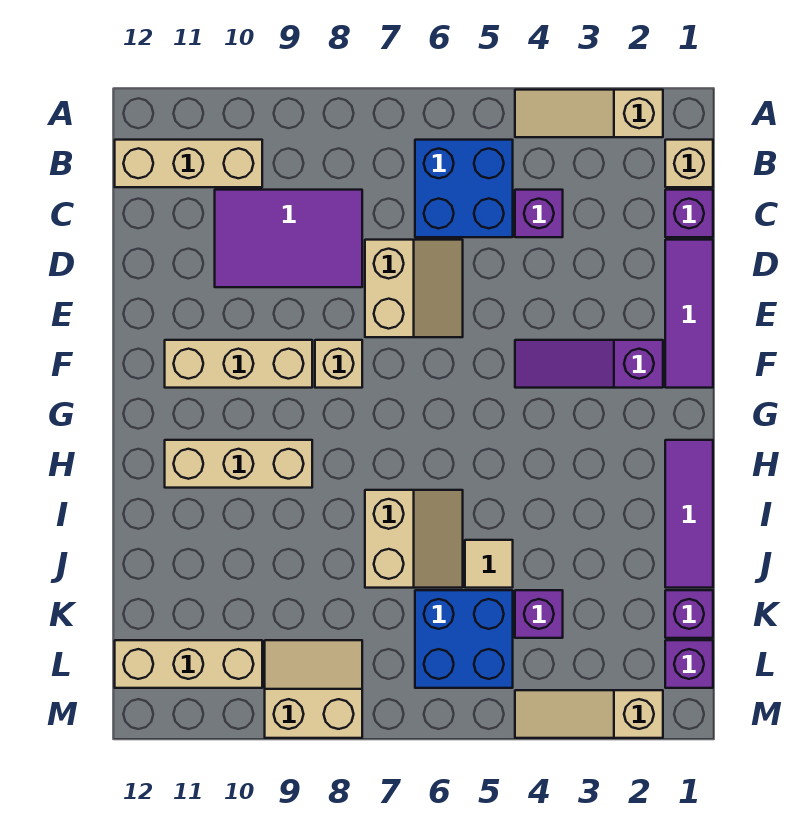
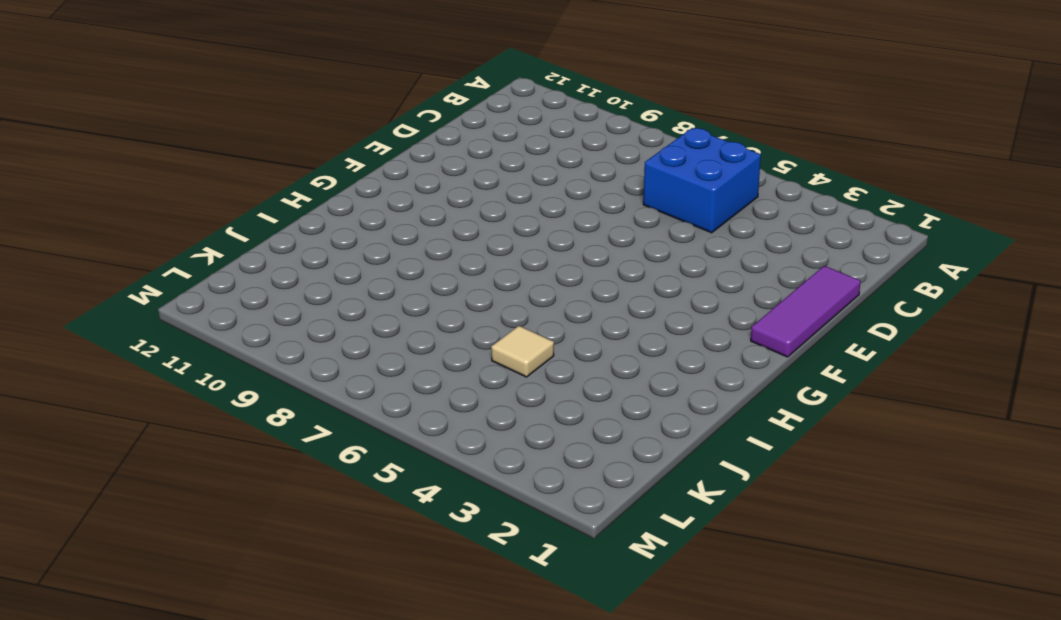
none -> tan slope A2:A4 level 1 top 2
none -> tan brick B1 level 1
none -> tan brick B10:B12 level 1

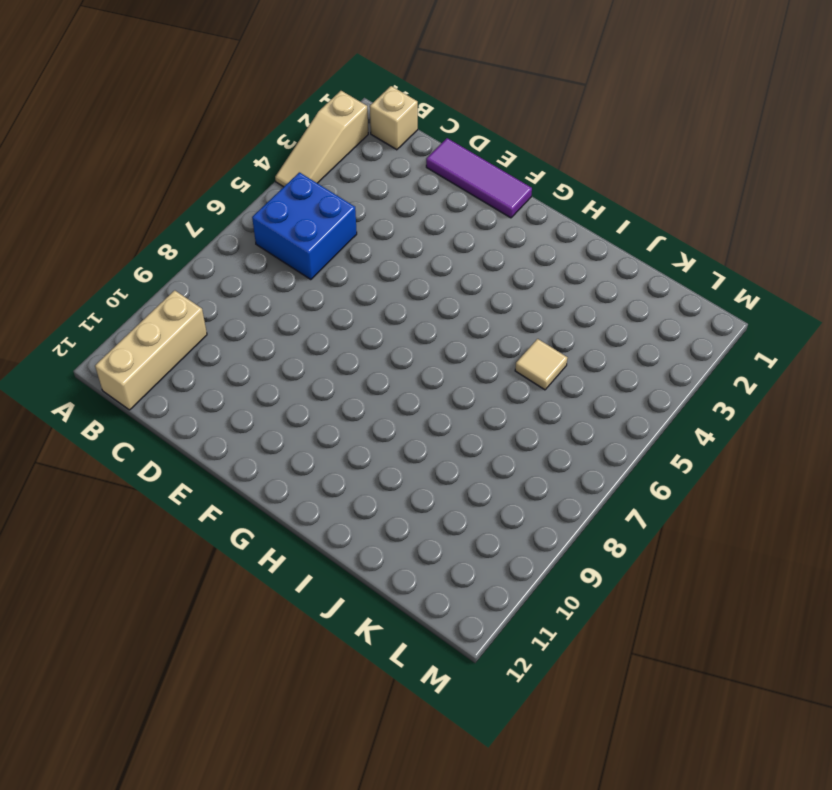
none -> purple brick C1 level 1
none -> purple brick C4 level 1
none -> purple tile C8:D10 level 1

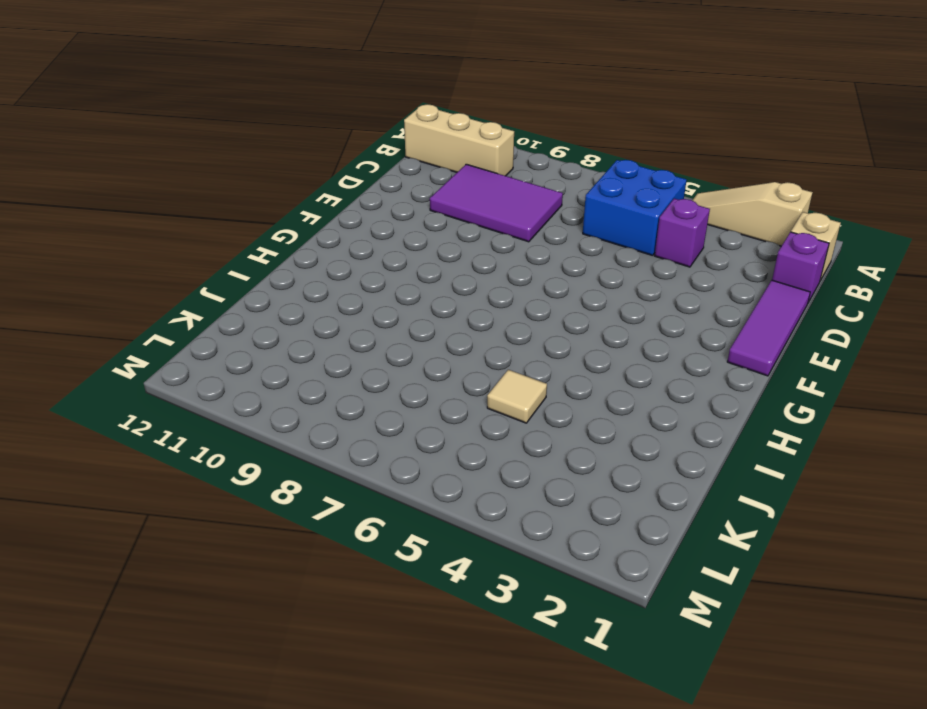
none -> tan slope D6:E7 level 1 top 7
none -> purple slope F2:F4 level 1 top 2
none -> tan brick F8 level 1

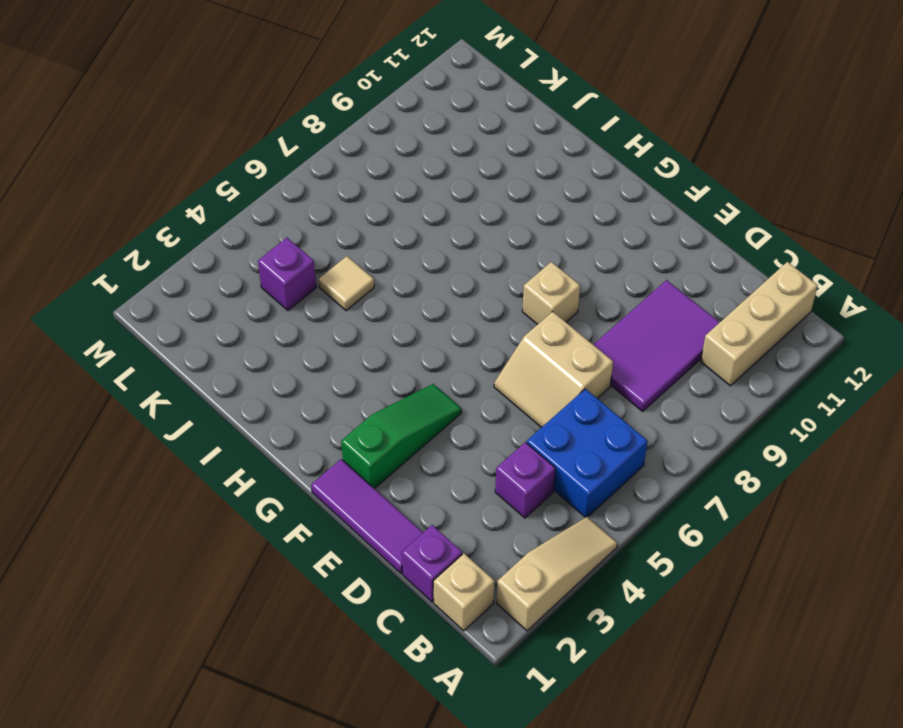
green slope F2:F4 level 1 top 2 -> purple slope F2:F4 level 1 top 2
none -> tan brick F9:F11 level 1
none -> purple tile H1:J1 level 1
none -> tan brick H9:H11 level 1

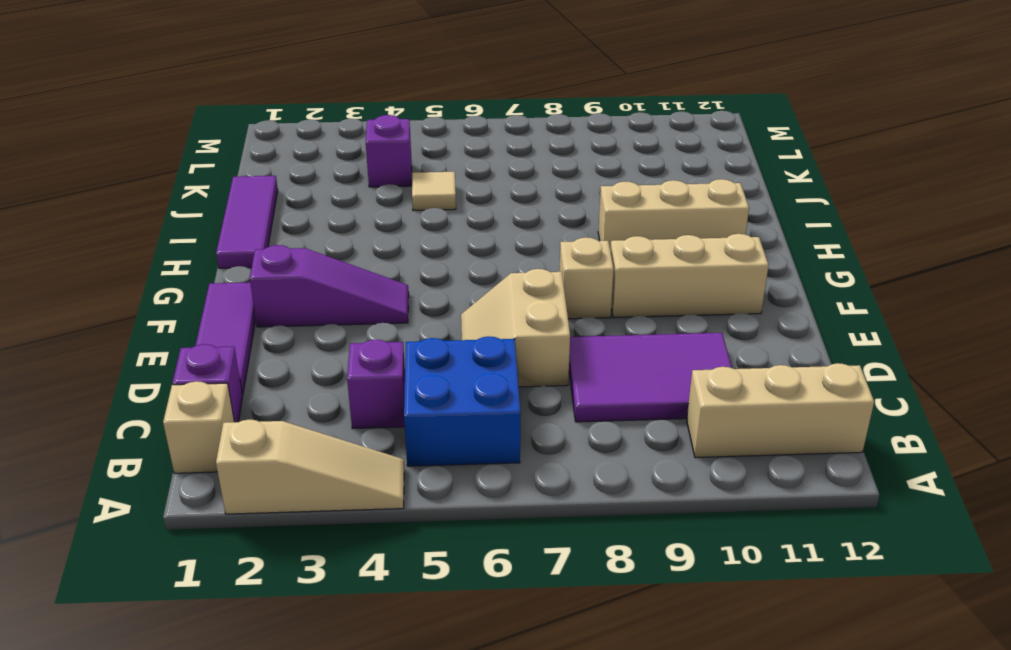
none -> tan slope I6:J7 level 1 top 7
none -> purple brick K1 level 1
none -> blue brick K5:L6 level 1

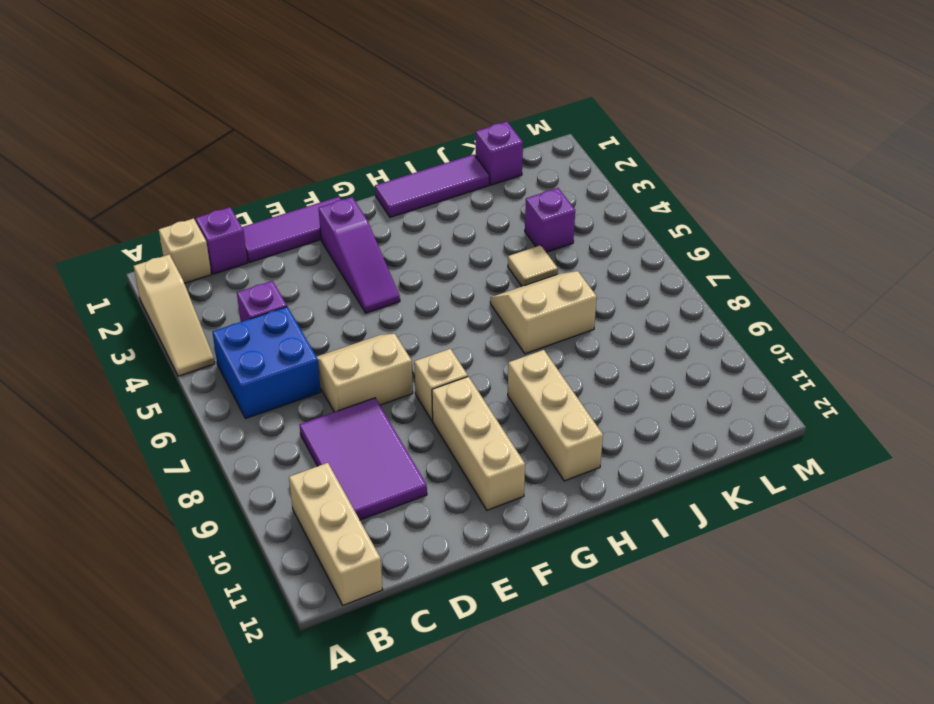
none -> blue brick K5:L6 level 1
none -> purple brick L1 level 1
none -> tan slope L8:M9 level 1 top M

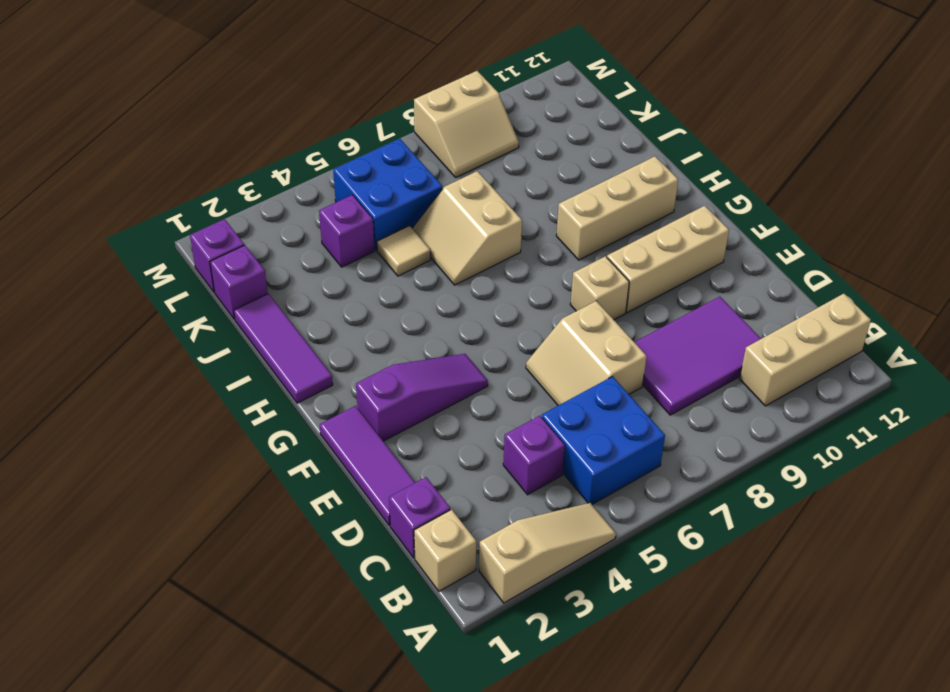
none -> tan brick L10:L12 level 1
none -> tan slope M2:M4 level 1 top 2

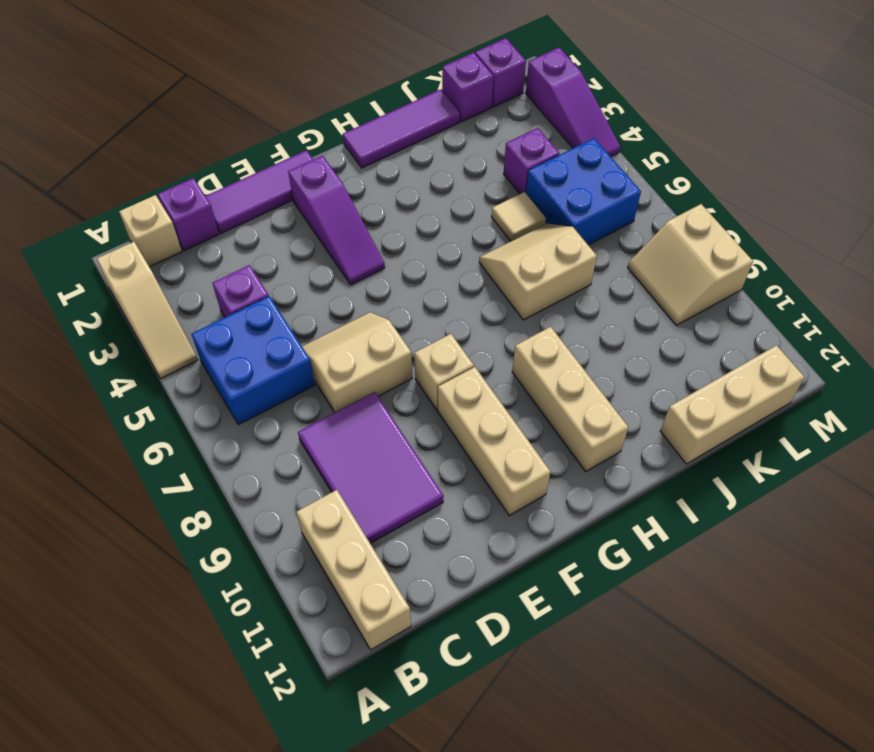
tan brick J12:L12 level 1 -> tan brick L10:L12 level 1
purple slope M2:M4 level 1 top 2 -> tan slope M2:M4 level 1 top 2

